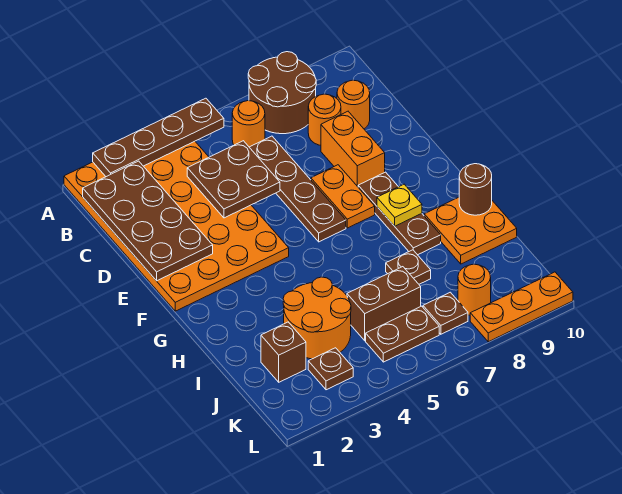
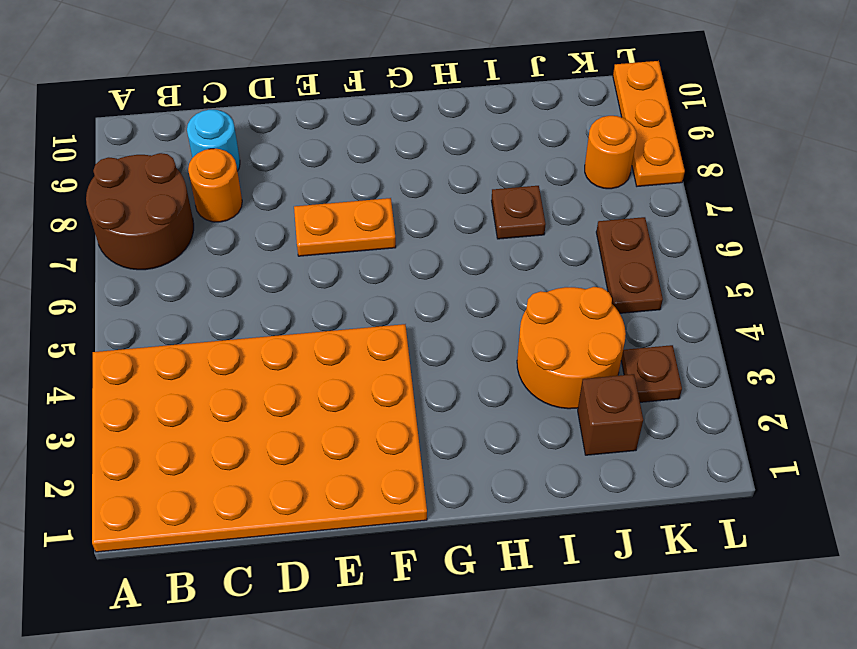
cyan round brick C9 level 1 -> orange round brick C9 level 1
none -> orange round brick B6 level 1
none -> brown plate C6:F6 level 1
none -> orange brick D8:E8 level 1

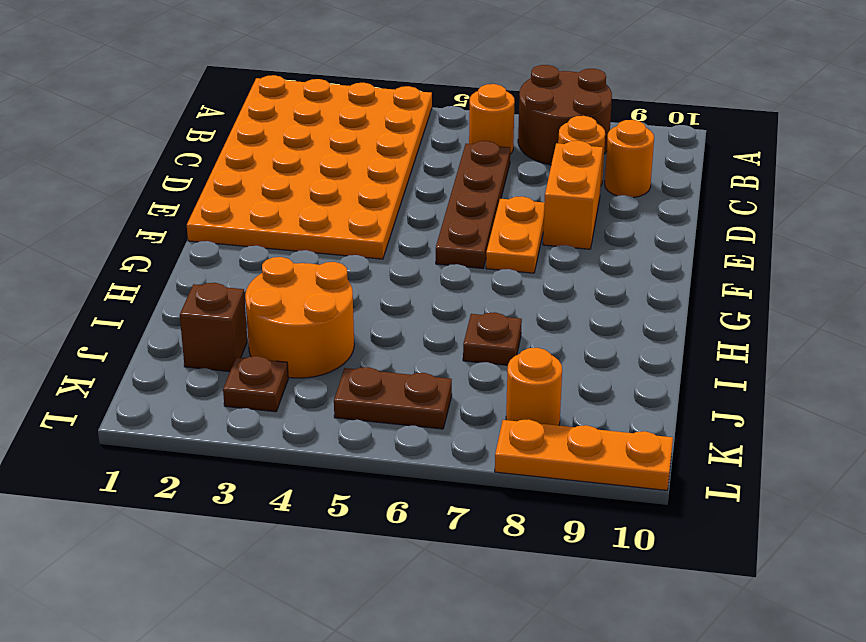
none -> brown plate F8:H8 level 1
none -> orange plate H9:I10 level 1
none -> brown brick J5:J6 level 1

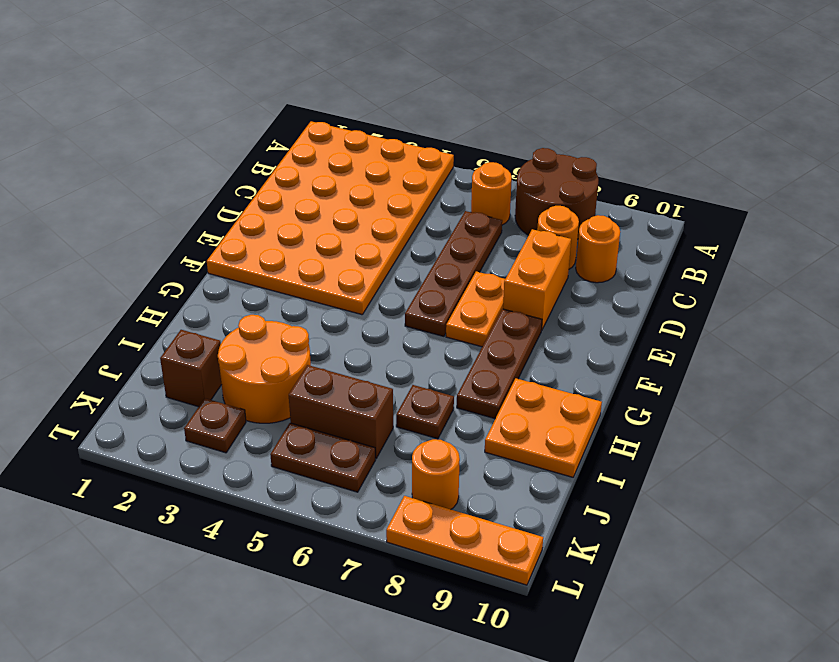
none -> brown plate K7 level 1
none -> brown plate A2:A5 level 2
none -> brown plate B1:E2 level 2

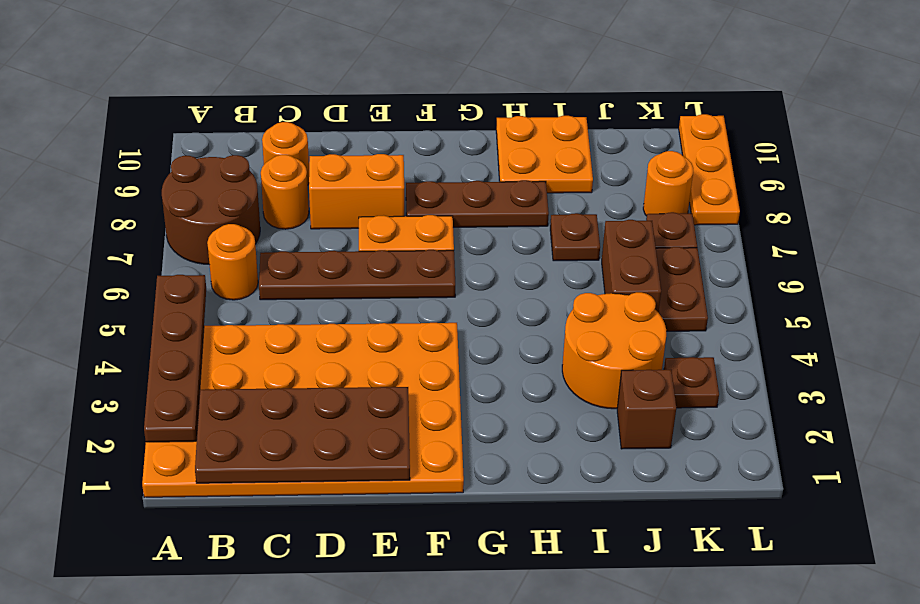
none -> brown plate C4:D5 level 2
none -> yellow plate G8 level 2
none -> brown round brick H10 level 2

